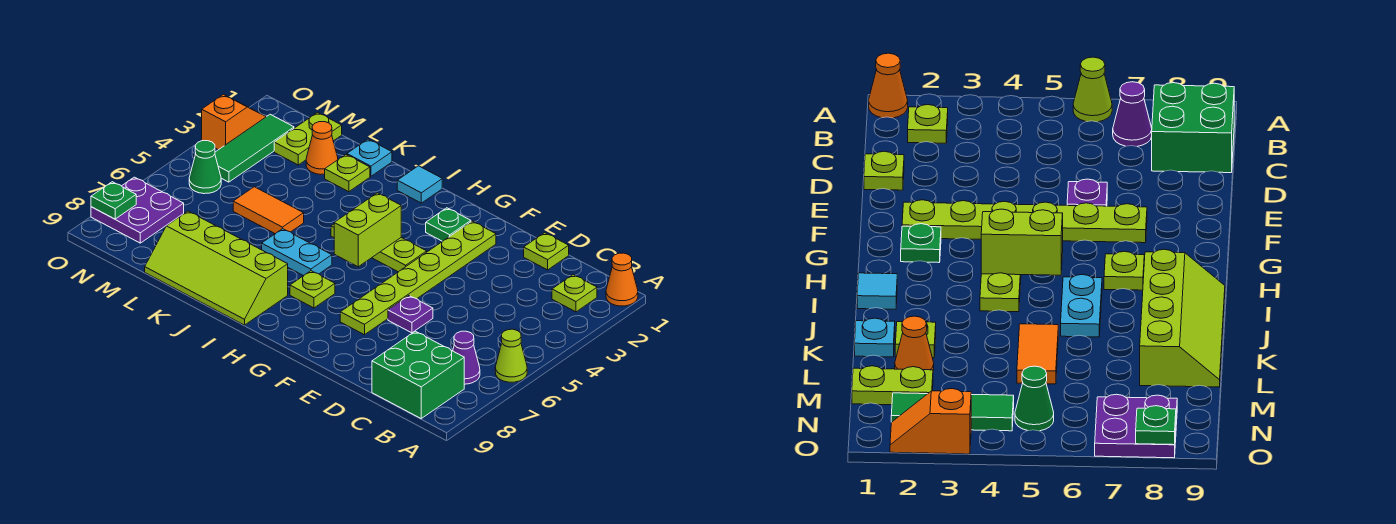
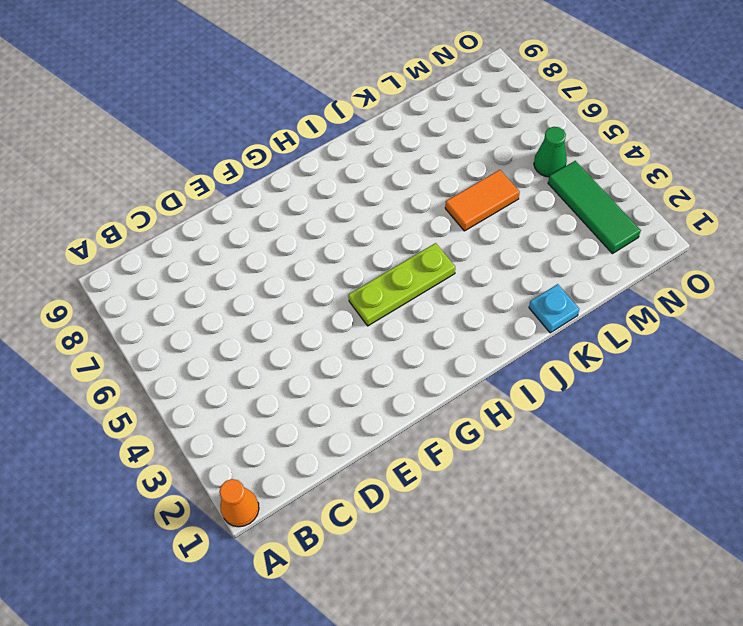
none -> lime cone A6 level 1
none -> lime plate B2 level 1
none -> purple cone B7 level 1

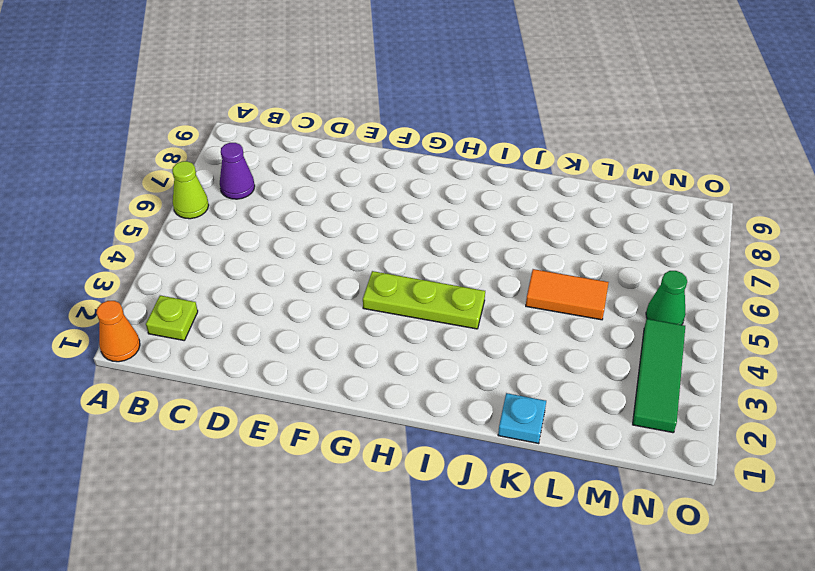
none -> green brick B8:C9 level 1
none -> lime plate D1 level 1
none -> purple plate E6 level 1

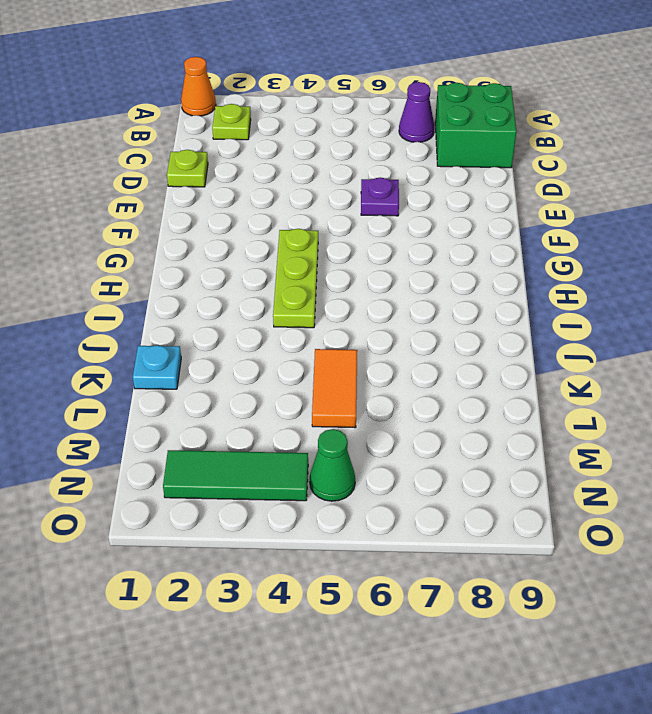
none -> lime cone A6 level 1
none -> lime plate F2:F7 level 1
none -> green plate G2 level 1

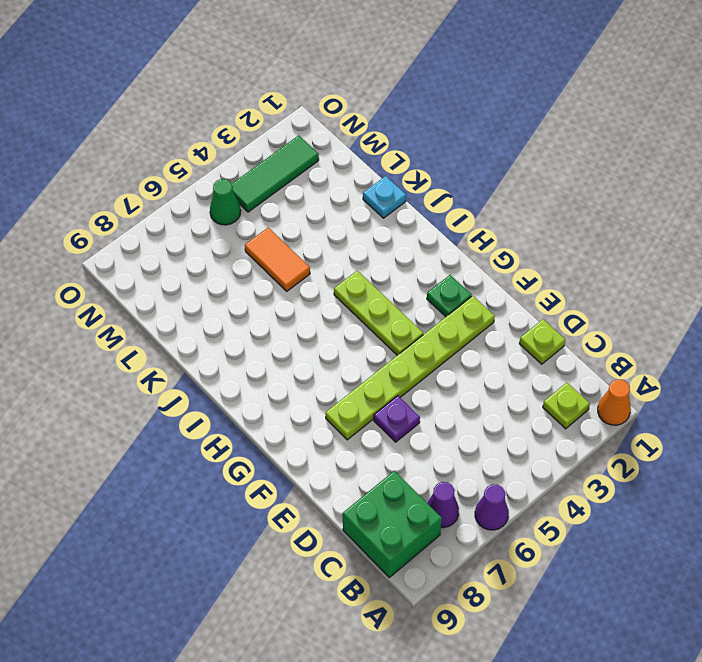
purple cone A6 level 1 -> lime cone A6 level 1
none -> lime plate H7 level 1
none -> cyan tile I1 level 1
none -> cyan plate I6:J6 level 1

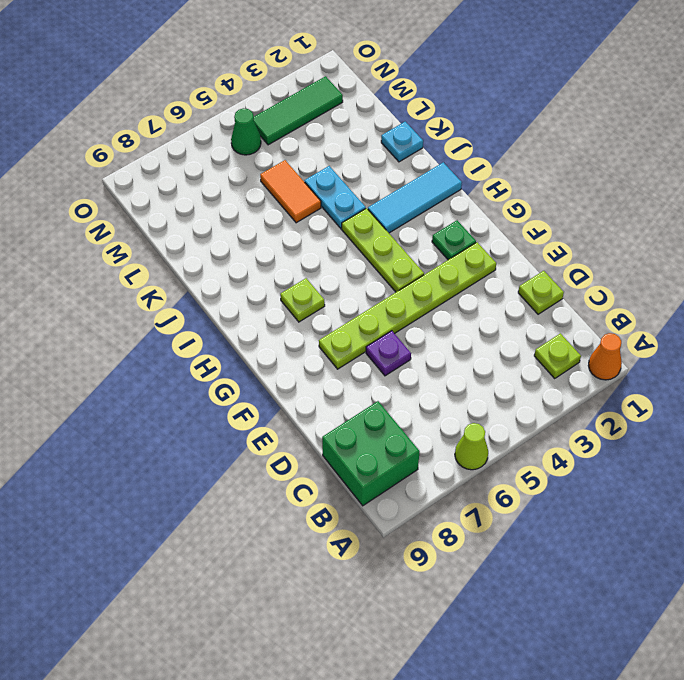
cyan tile I1:I3 level 1 -> cyan tile I1 level 1
cyan plate J4:K4 level 1 -> cyan plate I6:J6 level 1
none -> purple cone B7 level 1
none -> lime slope I8:L9 level 1 top 8
none -> lime plate K2 level 1

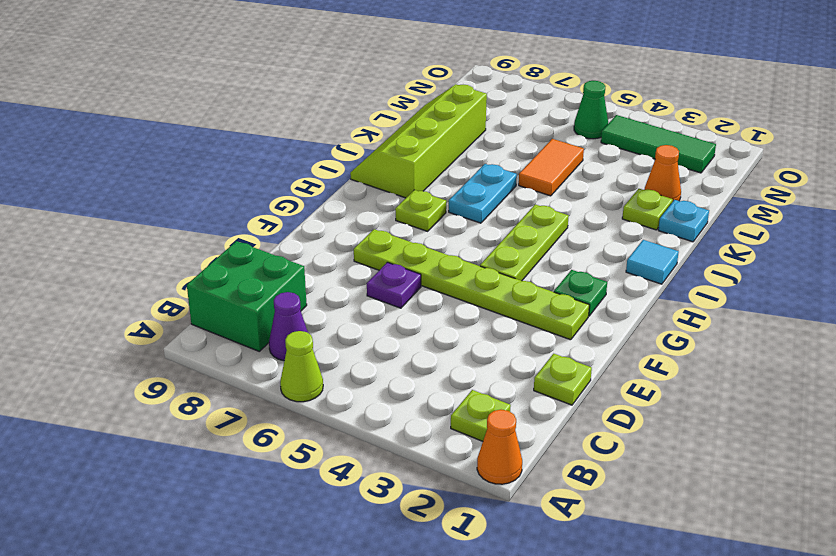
none -> lime plate M1:M2 level 1
none -> purple plate N7:O8 level 1
none -> orange slope O2:O3 level 1 top 3

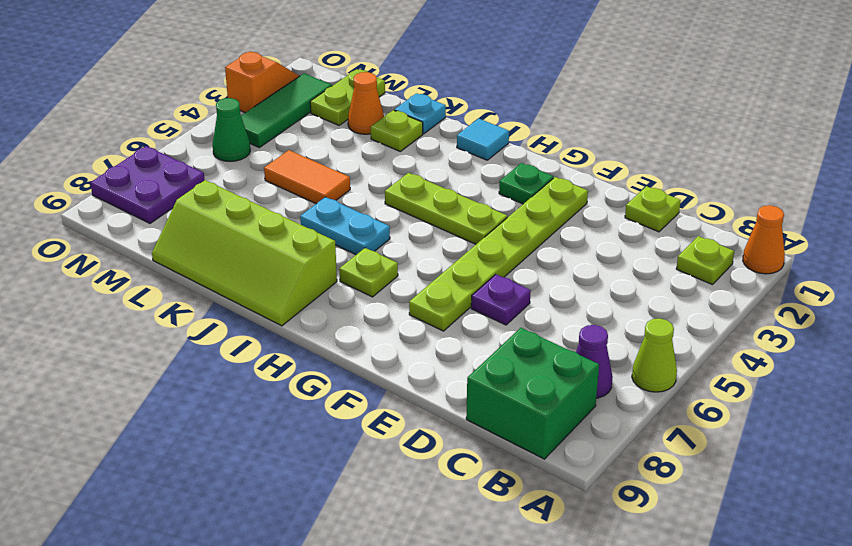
none -> lime brick H4:H5 level 2
none -> green plate O8 level 2

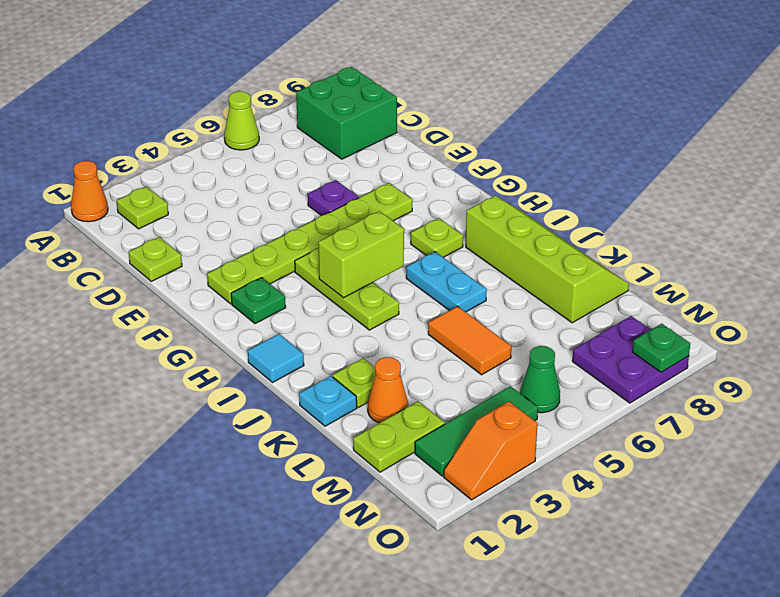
none -> purple cone B7 level 1

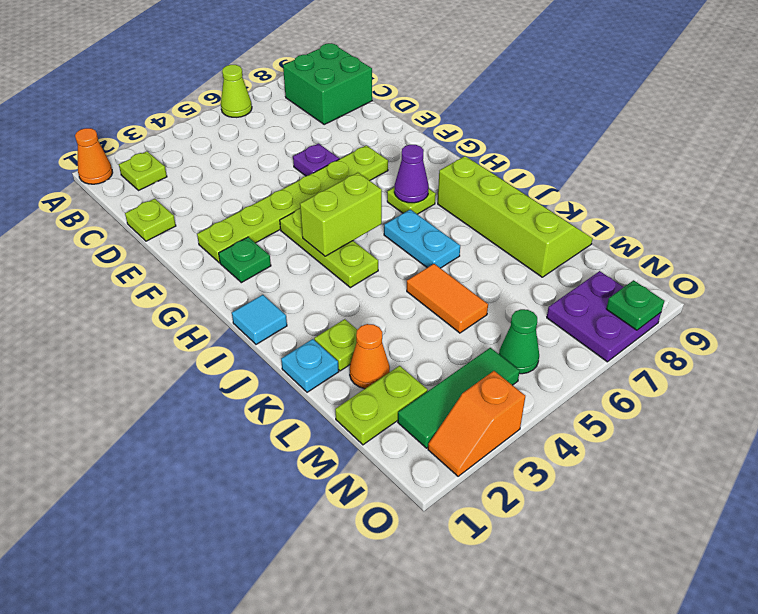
purple cone H7 level 2 -> purple cone B7 level 1

